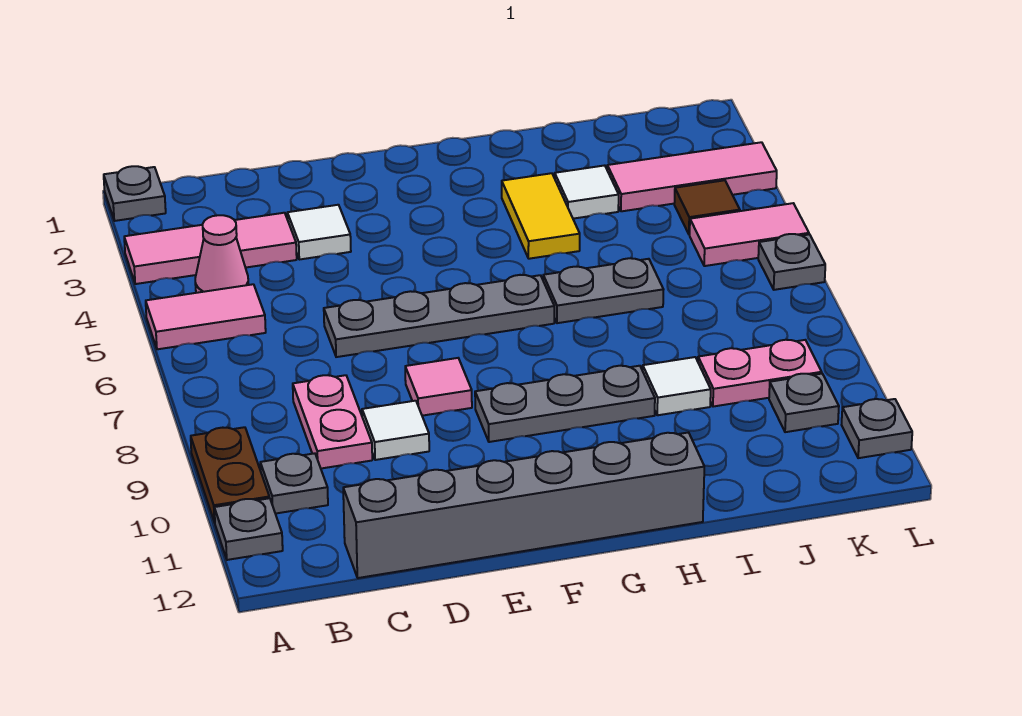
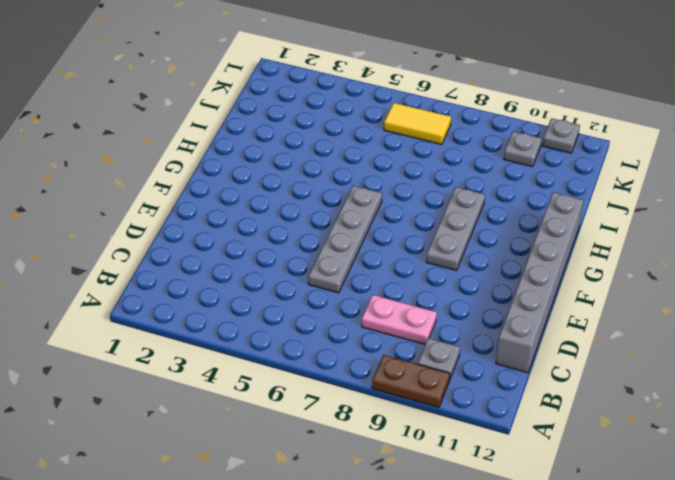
yellow tile K6:K7 level 1 -> yellow tile H3:H4 level 1
none -> grey plate A1 level 1
none -> pink tile A3:C3 level 1
none -> pink tile A5:B5 level 1

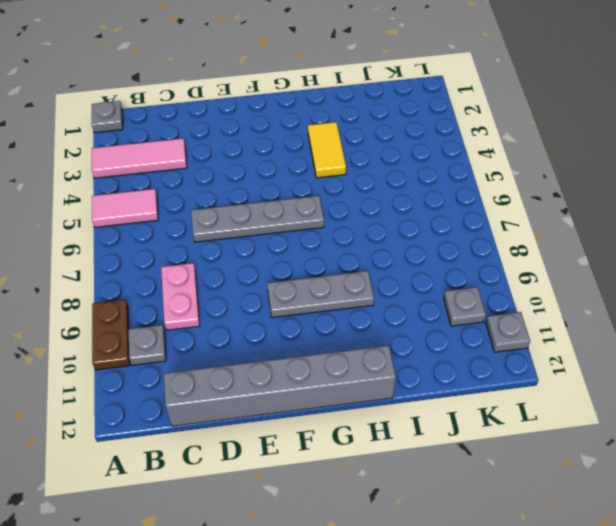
none -> grey plate A11 level 1
none -> pink cone B4 level 1
none -> white tile D3 level 1

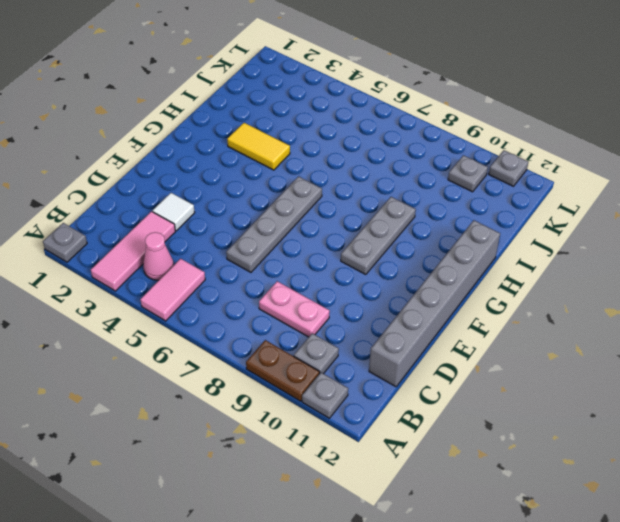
none -> white tile D9 level 1
none -> pink tile E8 level 1
none -> grey plate H6:I6 level 1

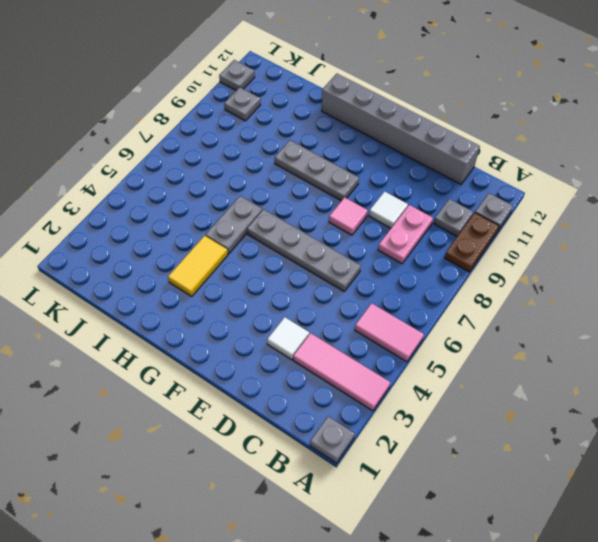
grey plate H5:H6 level 1 -> grey plate H6:I6 level 1
none -> pink cone B4 level 1
none -> white tile I3 level 1
none -> white tile I9 level 1

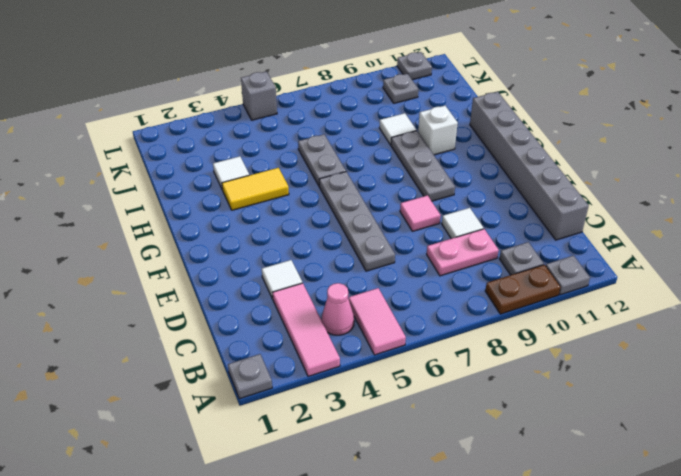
white brick H10 level 1 -> none
grey brick L5 level 1 -> pink tile K5:L5 level 1
none -> pink tile J3:L3 level 1
none -> pink plate J9:K9 level 1
none -> brown tile K4 level 1

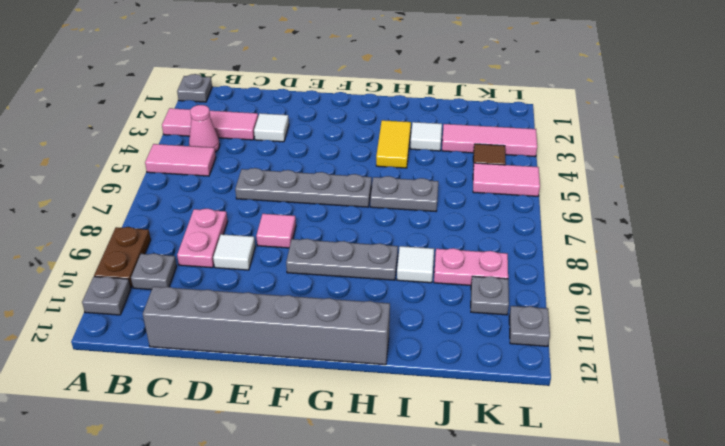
none -> grey plate L6 level 1

